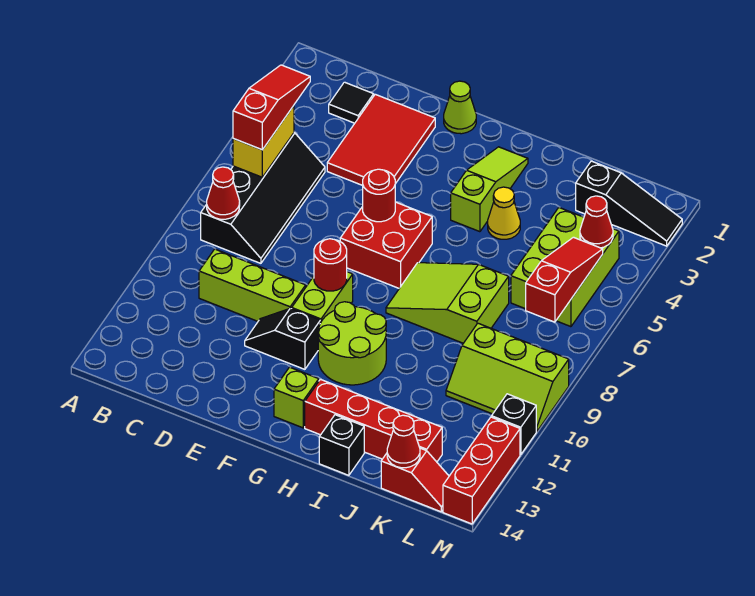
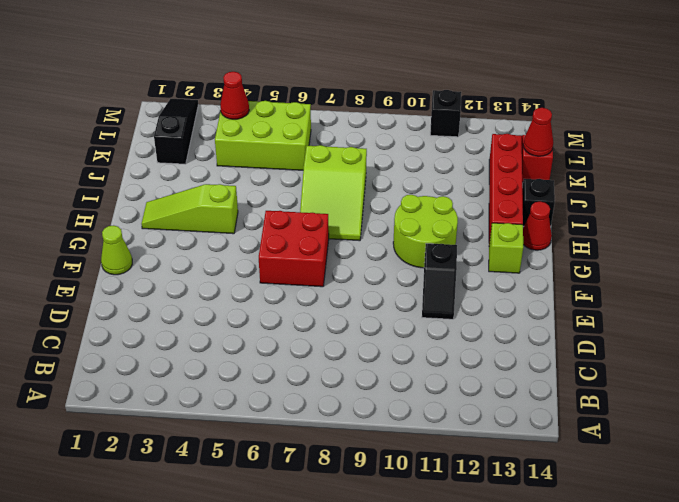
red cone H14 level 1 -> red cone B8 level 2
none -> black slope B5:C8 level 1 top B
none -> black tile C2 level 1
none -> lime brick C10:E10 level 1

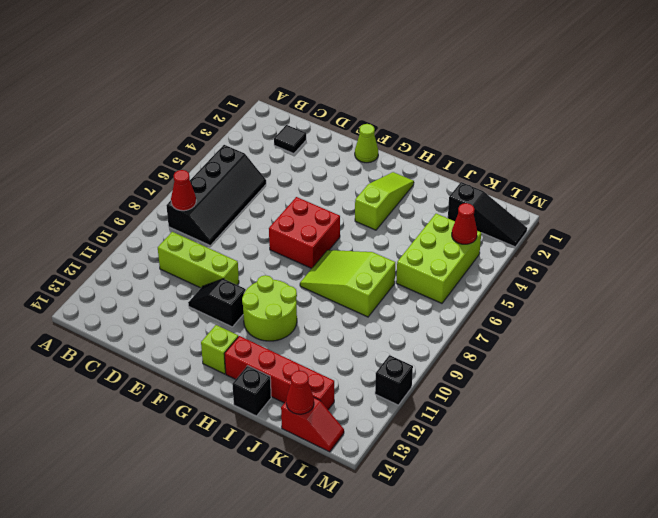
none -> red tile D2:E4 level 1
none -> lime brick F9:F10 level 1
none -> yellow cone I4 level 1

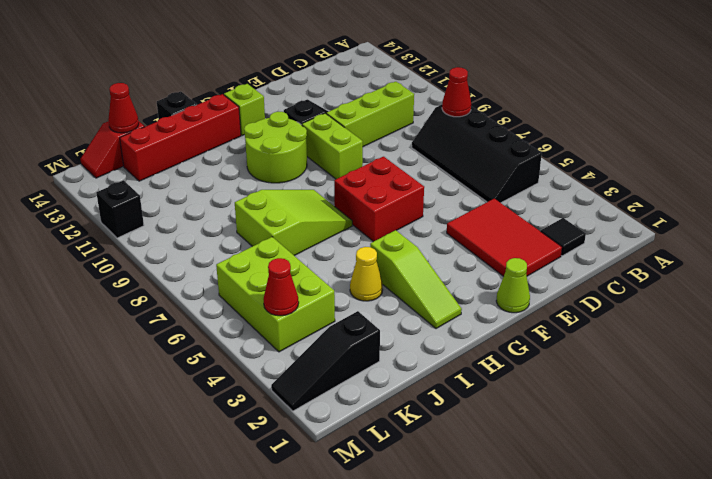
none -> lime slope K9:M10 level 1 top 9
none -> red brick M12:M14 level 1
none -> yellow brick B5:B6 level 2

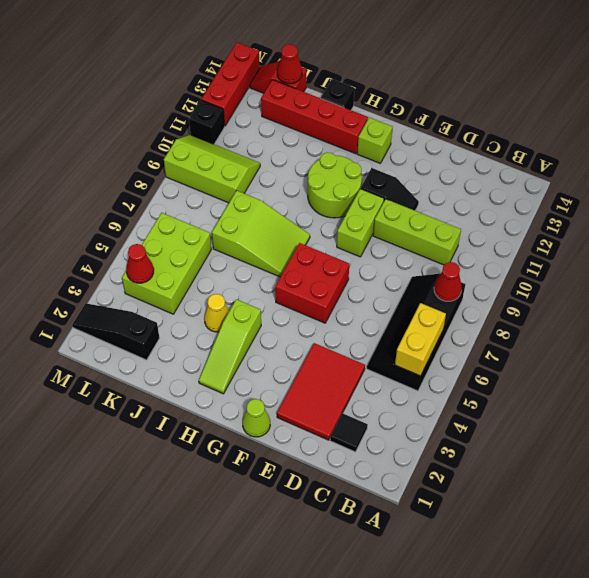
none -> red round brick F6 level 2
none -> red round brick F9 level 2
none -> red slope L5:L7 level 2 top 7

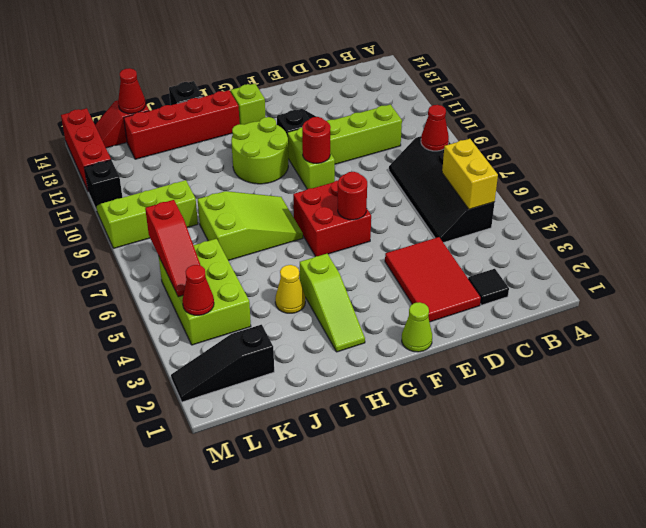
none -> red slope B4:B6 level 3 top 6

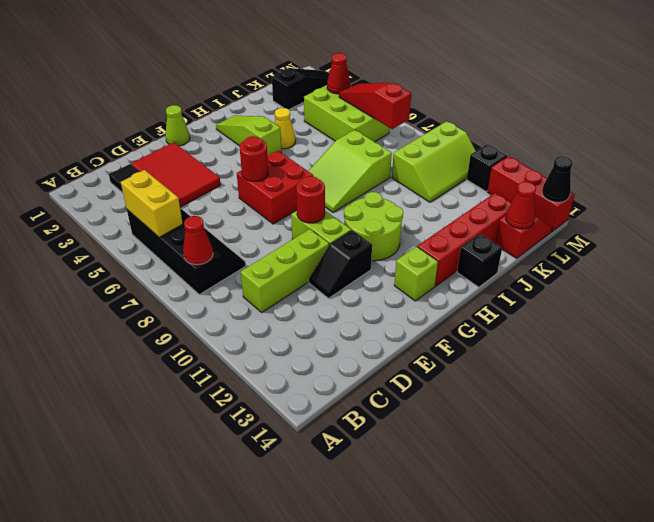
black cone M14 level 2 -> none
none -> red slope B4:B6 level 3 top 6

